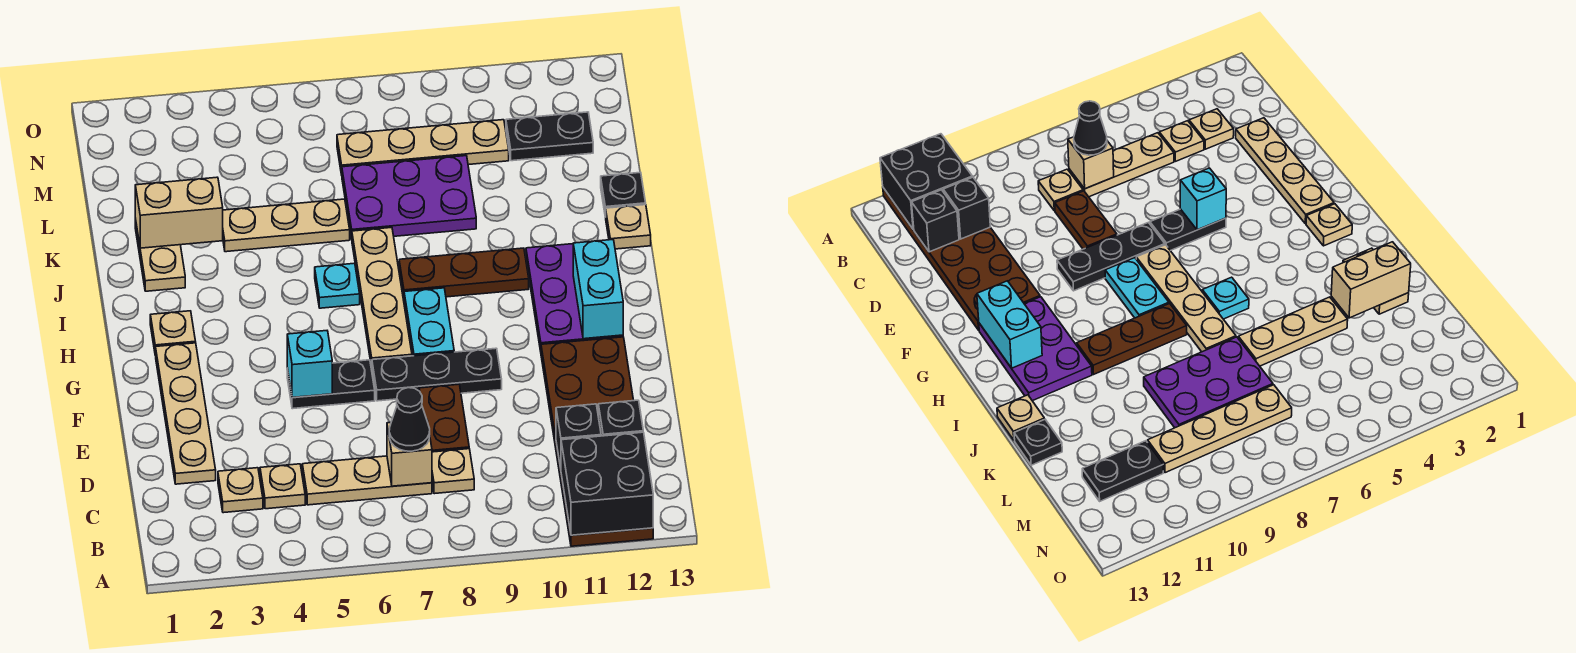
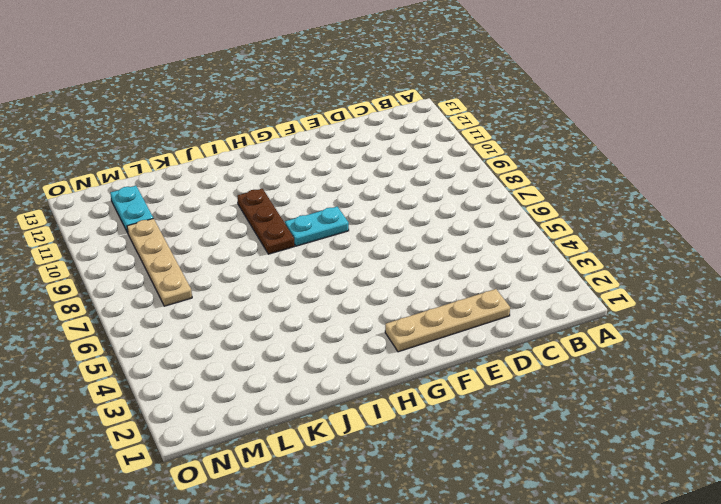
cyan plate M11:M12 level 1 -> black plate M11:M12 level 1
none -> brown plate A11:F12 level 1
none -> tan plate C3 level 1
none -> tan plate C4 level 1
none -> tan plate C5:C7 level 1

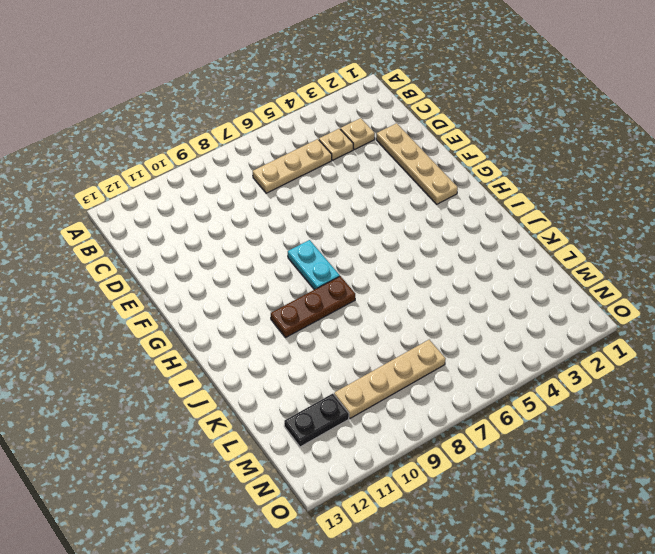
none -> brown plate A11:F12 level 1
none -> tan plate C8 level 1
none -> brown plate D8:E8 level 1
none -> black plate F5:F6 level 1

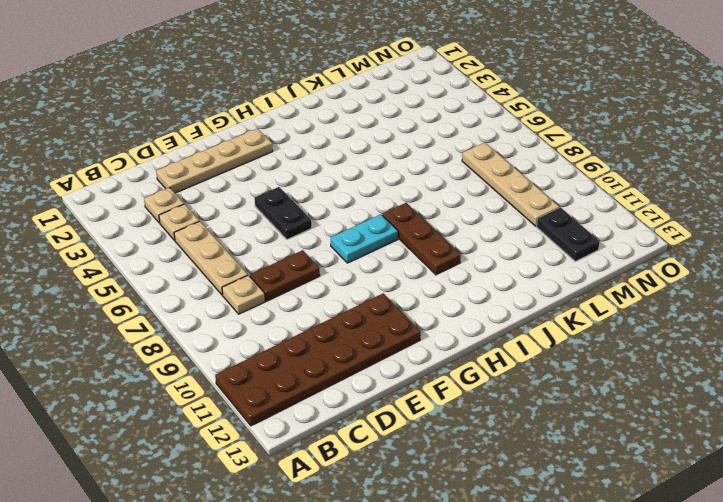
none -> black plate F7:F9 level 1
none -> tan plate G7:J7 level 1
none -> purple plate G11:I12 level 1
none -> tan plate H2 level 1

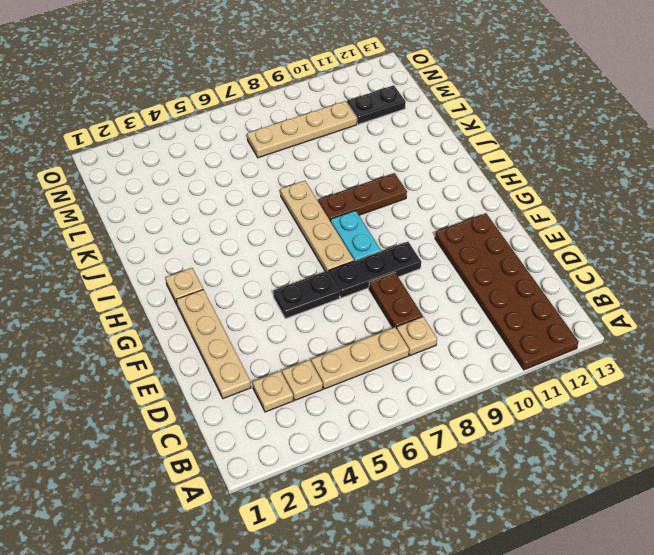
none -> purple plate G11:I12 level 1
none -> cyan plate I6 level 1
none -> tan plate J2:K2 level 1
none -> tan plate J13 level 1

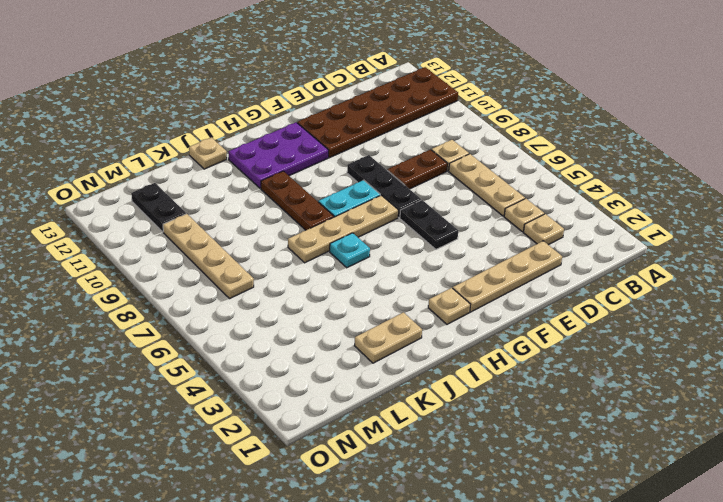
none -> tan plate K4:K6 level 1
none -> purple plate K7:L9 level 1
none -> black plate K13 level 1
none -> black brick A11:B12 level 2

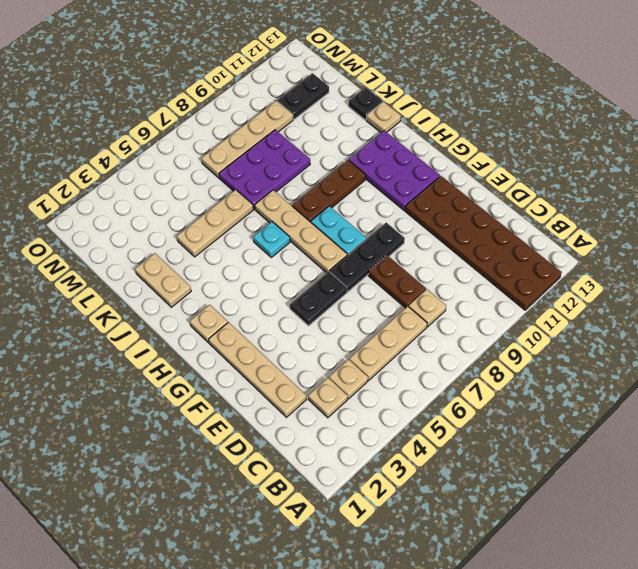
none -> black brick A11:B12 level 2
none -> tan brick C7 level 2
none -> black brick C11 level 2
none -> black brick C12 level 2

